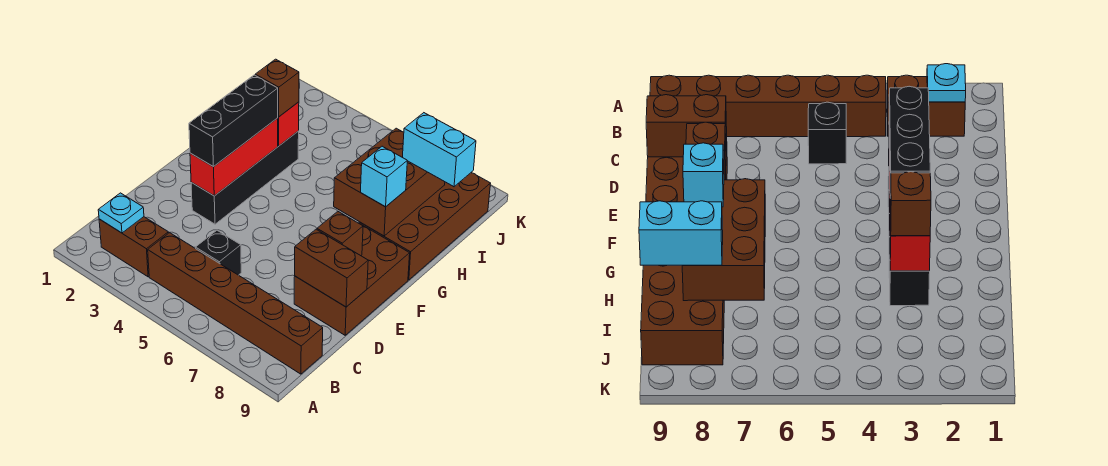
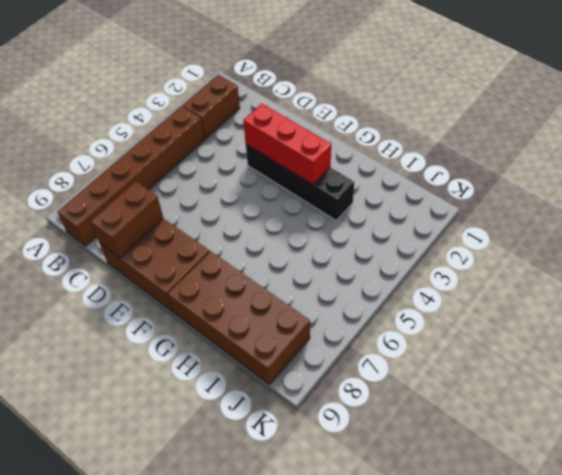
none -> black brick C5 level 1
none -> cyan plate B2 level 2
none -> brown brick E8 level 2

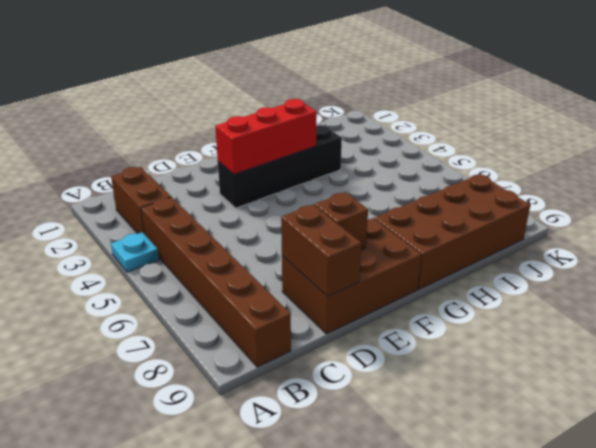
cyan plate A4 level 1 -> cyan plate B2 level 2
none -> black brick C5 level 1
none -> brown brick G7:I8 level 2
none -> red brick H3 level 2

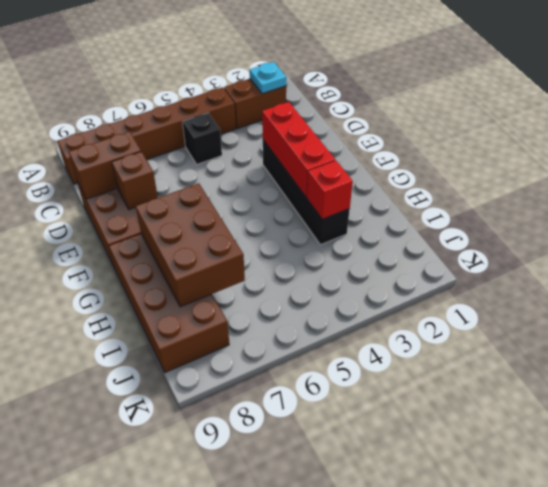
none -> black brick E3:G3 level 3
none -> cyan brick G8 level 3
none -> brown brick H3 level 3

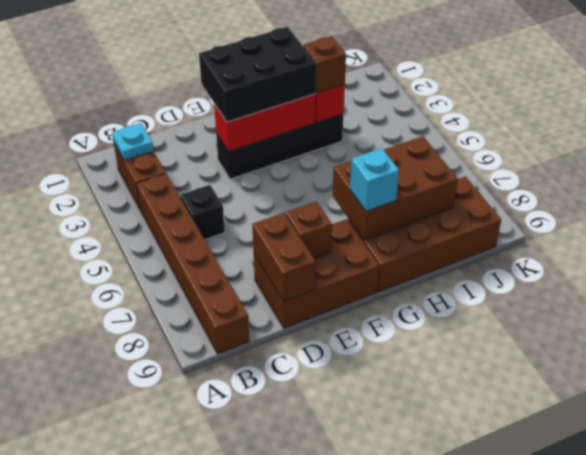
black brick E2:G3 level 3 -> black brick E3:G3 level 3
none -> cyan brick I8:I9 level 3

